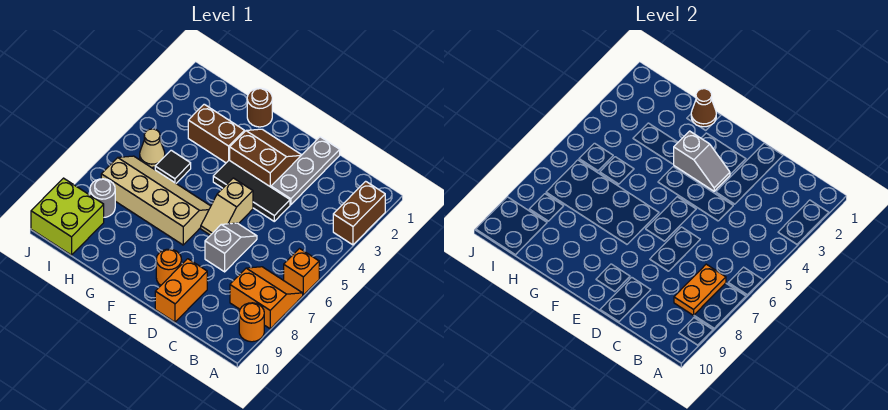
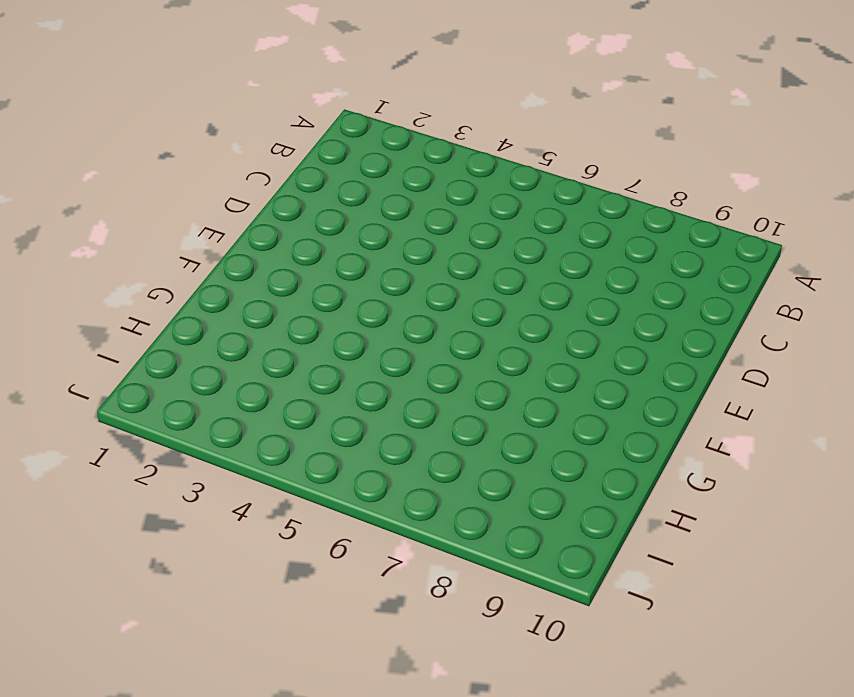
none -> brown brick A2:A3 level 1
none -> orange brick A6 level 1
none -> orange slope A7:B8 level 1 top 8

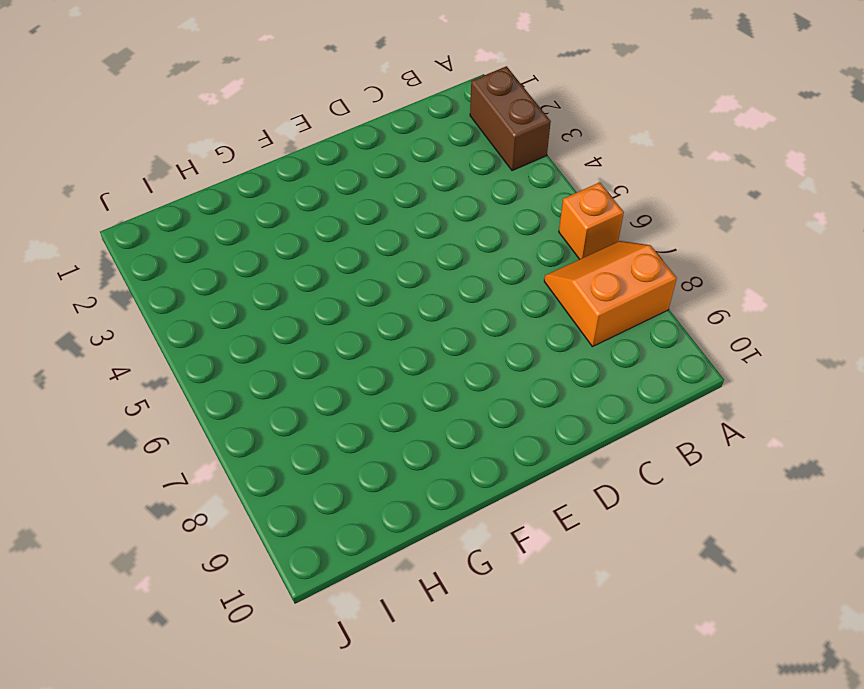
none -> orange round brick A9 level 1
none -> grey plate D1:D3 level 1
none -> black tile D4:F4 level 1

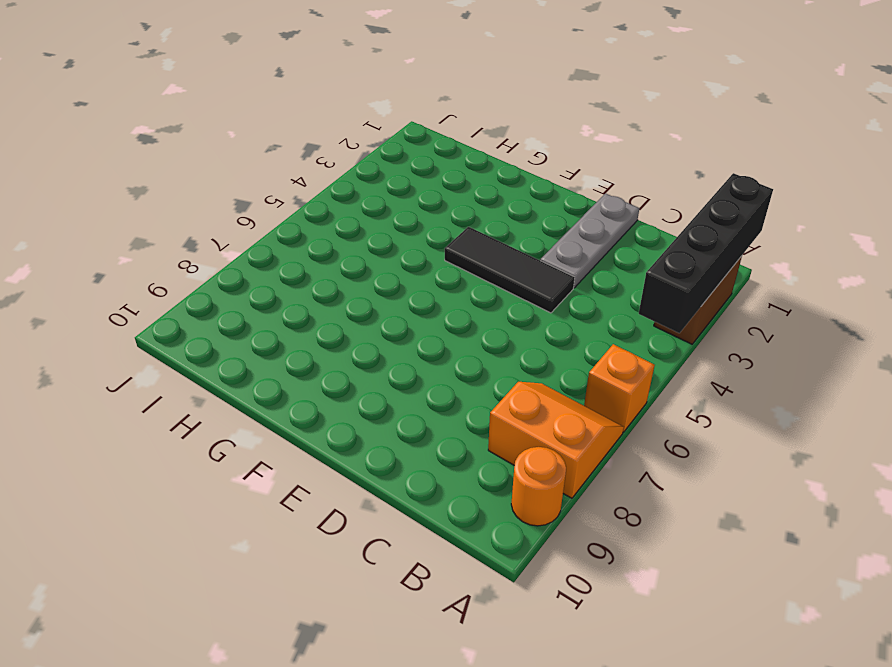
black brick A1:A4 level 2 -> none
none -> grey slope D6:D7 level 1 top 7
none -> orange brick D9:D10 level 1
none -> brown slope E2:F3 level 1 top 3

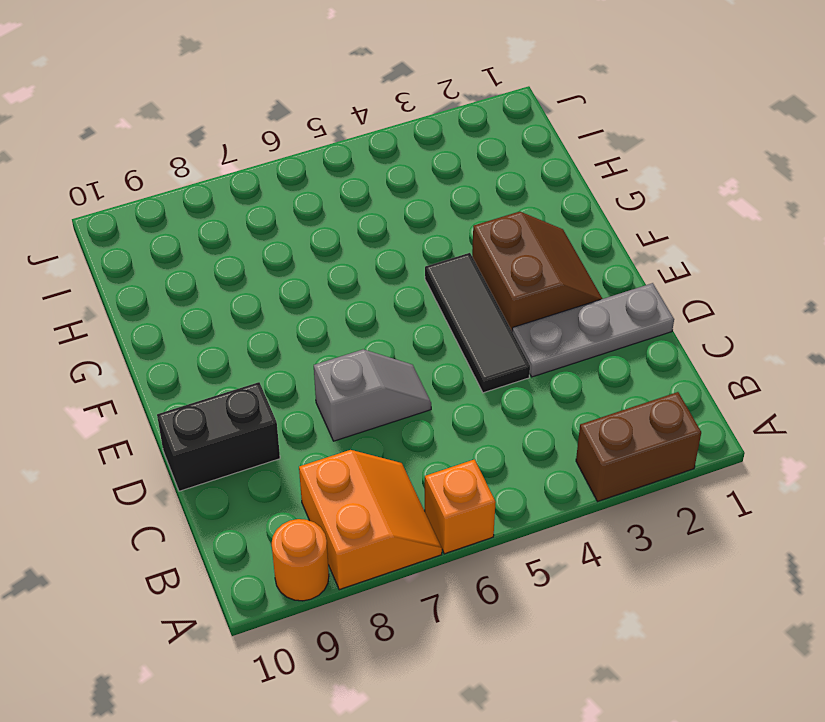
black brick D9:D10 level 1 -> orange brick D9:D10 level 1
none -> tan slope E5:E6 level 1 top 5
none -> orange round brick E9 level 1
none -> tan slope F6:I7 level 1 top 7

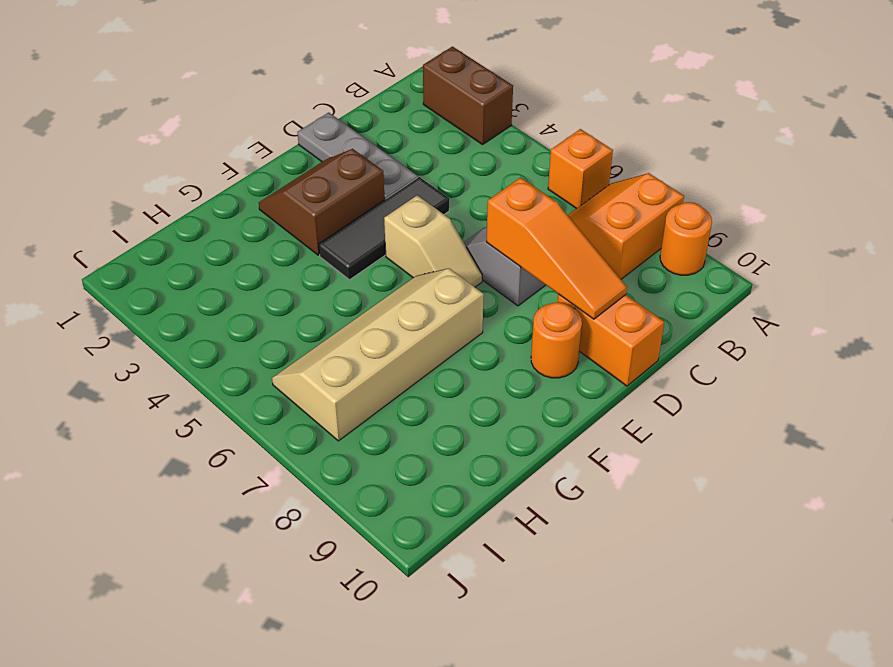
orange slope D7:D9 level 2 top 7 -> none
none -> brown round brick G1 level 1
none -> brown brick G3:H3 level 1
none -> black tile H5 level 1

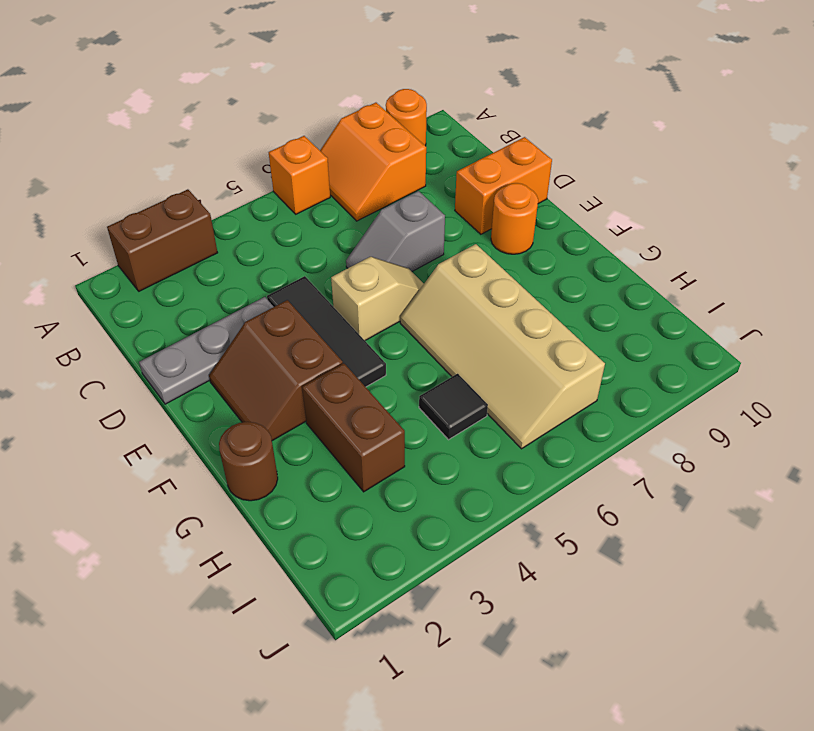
none -> tan cone I5 level 1
none -> grey round brick I8 level 1
none -> lime brick I9:J10 level 1

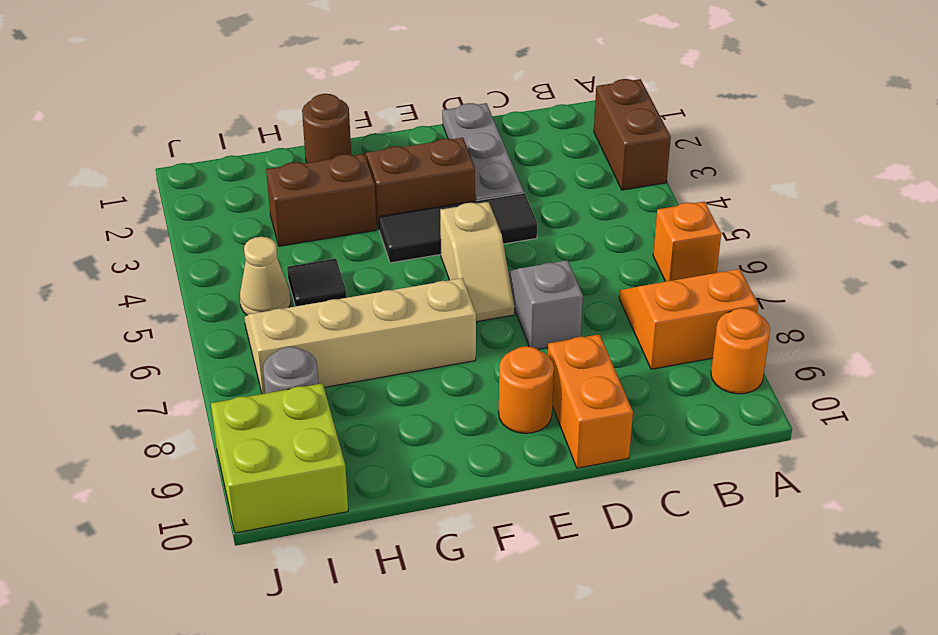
none -> orange plate B7:B8 level 2
none -> grey slope E3:F3 level 2 top F
none -> brown cone G1 level 2

